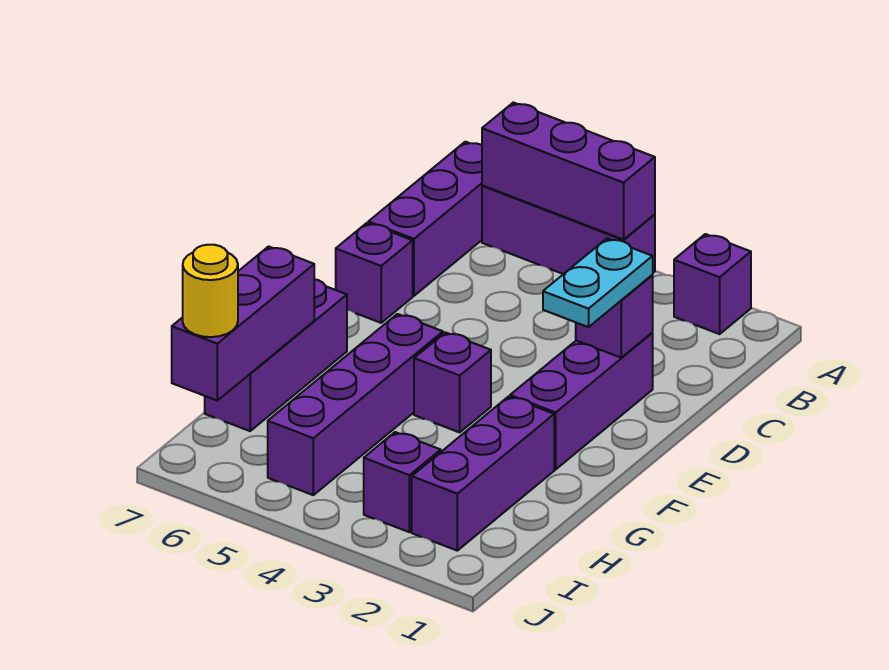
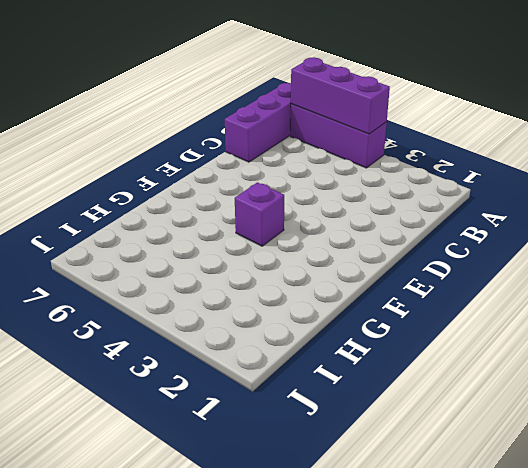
none -> purple brick A2 level 1
none -> purple brick D2:F2 level 1
none -> purple brick D7 level 1

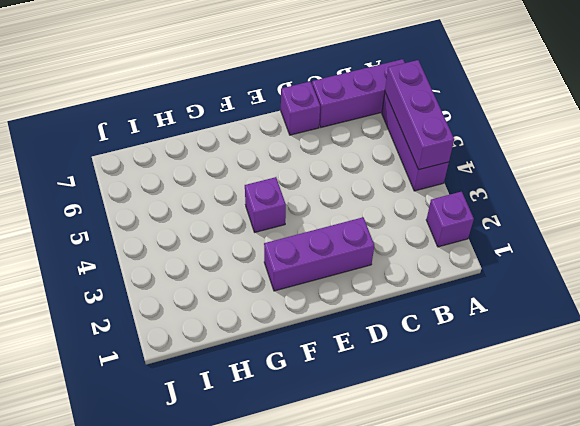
none -> purple brick F5:I5 level 1
none -> purple brick F7:H7 level 1
none -> purple brick G2:I2 level 1

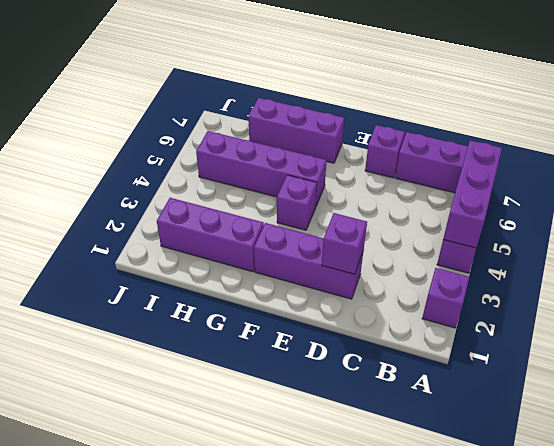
none -> purple brick I3 level 1
none -> purple brick G7:I7 level 2
none -> cyan plate D2:E2 level 3

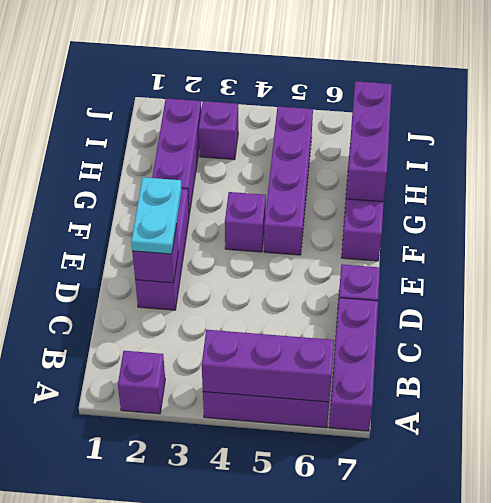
none -> yellow round brick I7 level 3

